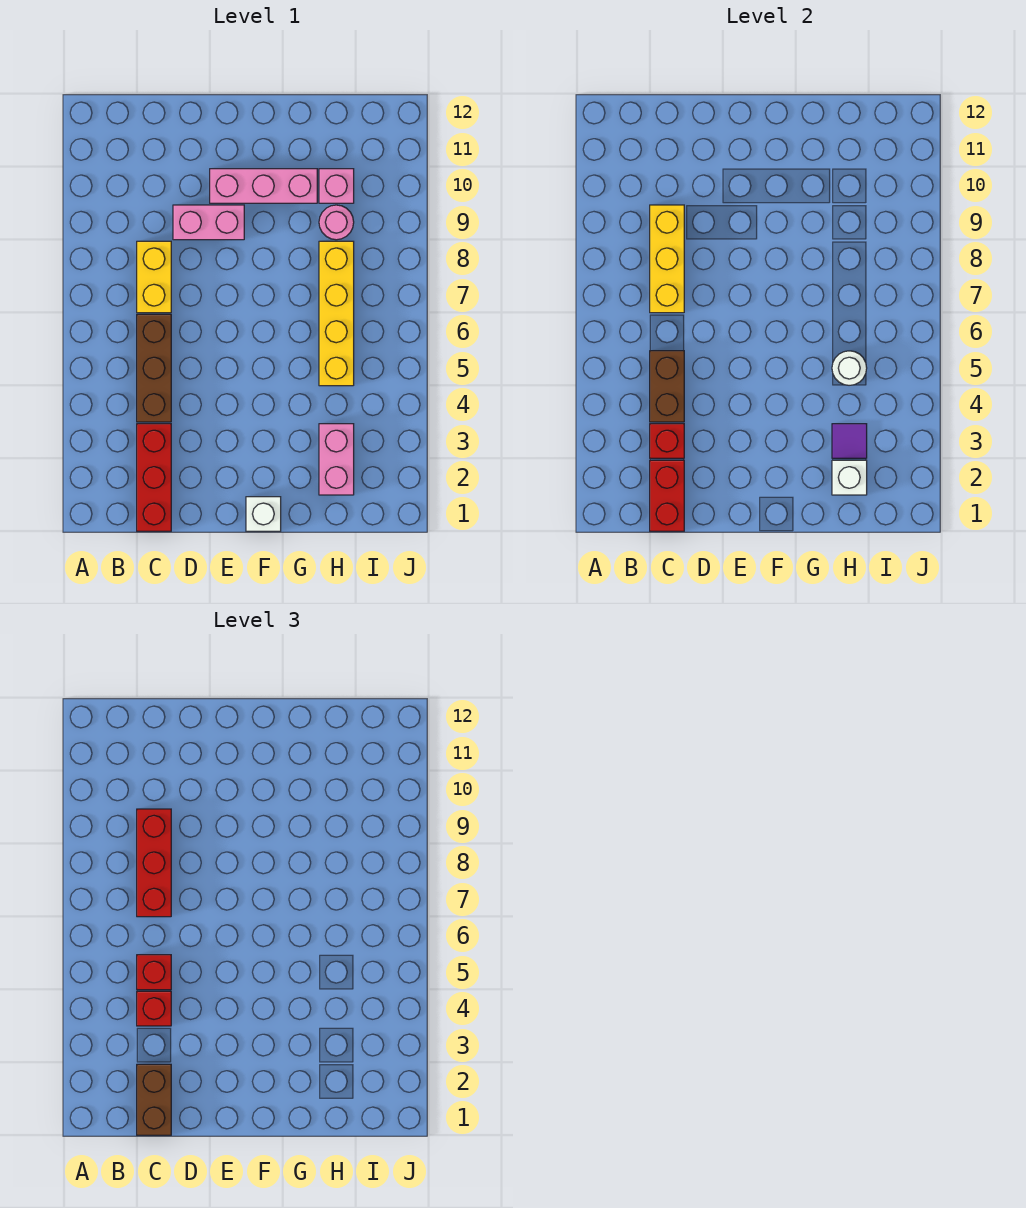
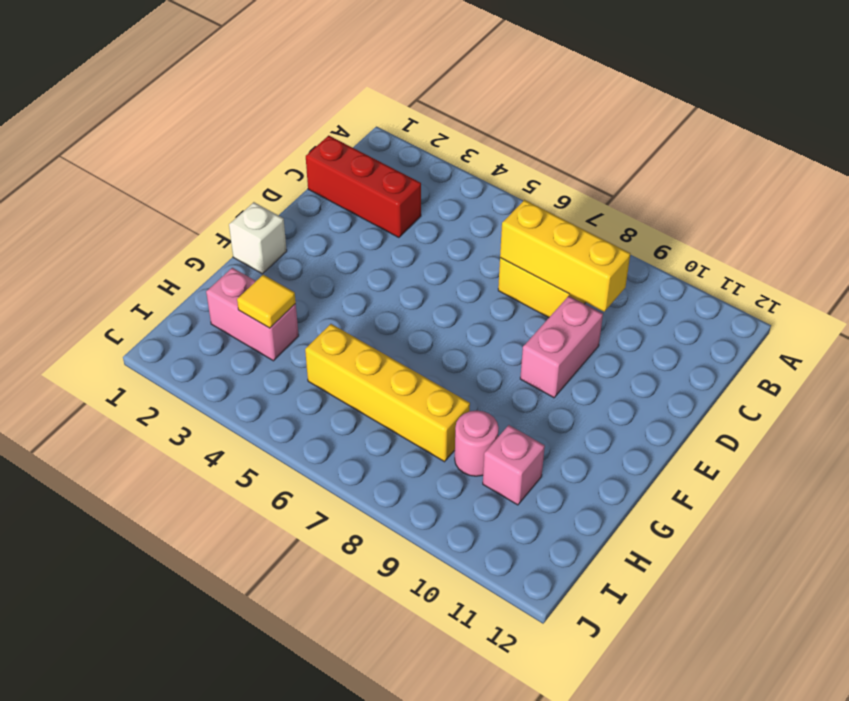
yellow tile H3 level 2 -> purple tile H3 level 2
none -> brown brick C4:C6 level 1
none -> pink brick E10:G10 level 1
none -> red brick C1:C2 level 2

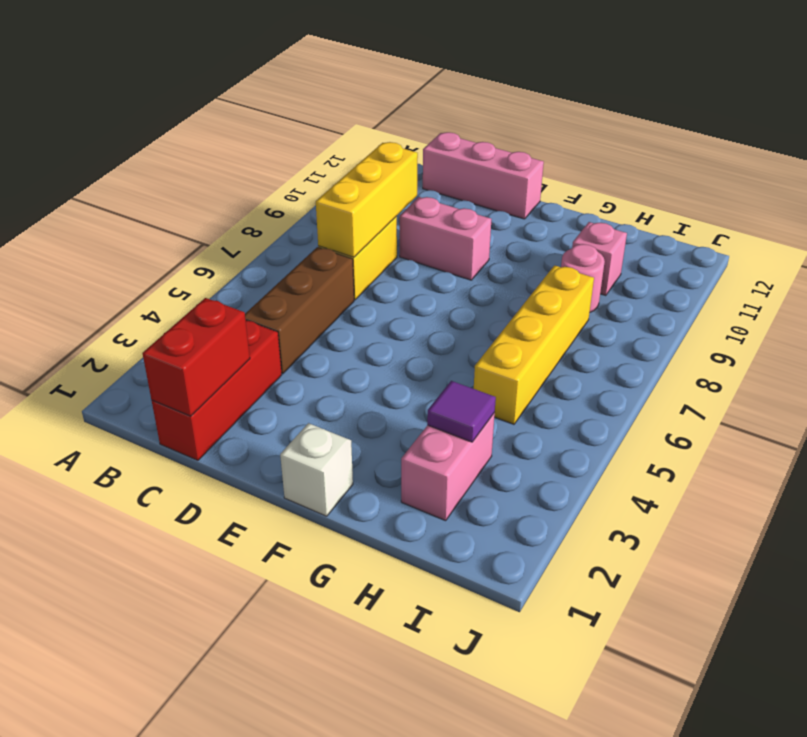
pink brick C12:E12 level 1 -> pink brick E10:G10 level 1
none -> red brick C3 level 2
none -> brown brick C4:C5 level 2
none -> white brick H2 level 2

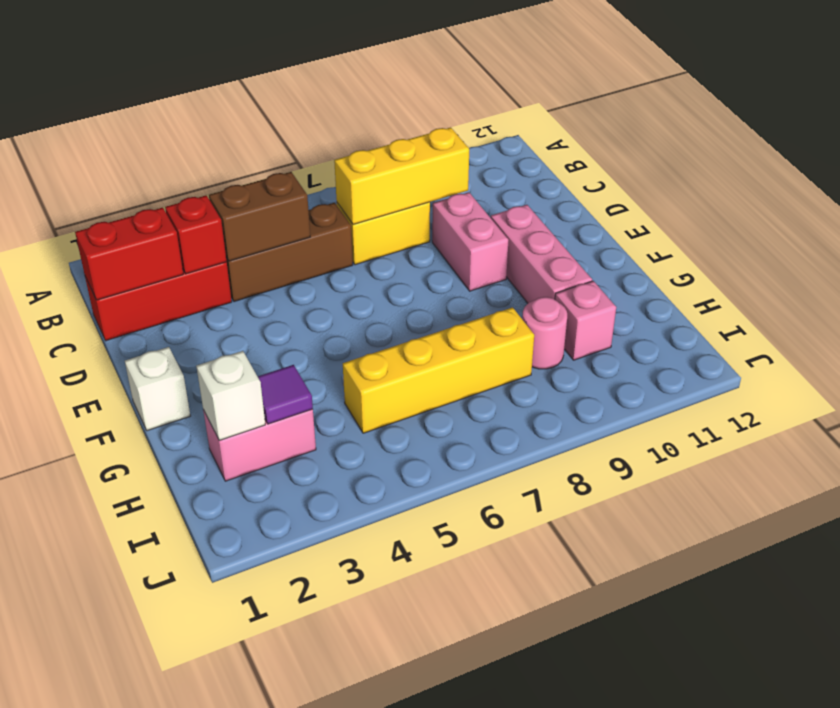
none -> white round brick H5 level 2
none -> brown brick C1:C2 level 3
none -> red brick C4 level 3

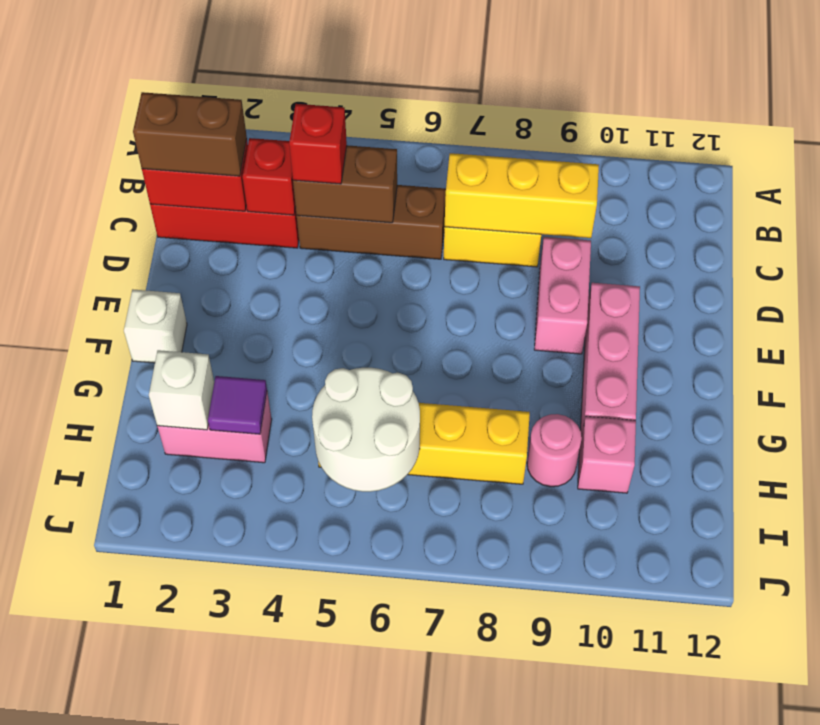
white round brick H5:I6 level 2 -> white round brick H5 level 2
none -> red brick C5 level 3
none -> red brick C7:C9 level 3

